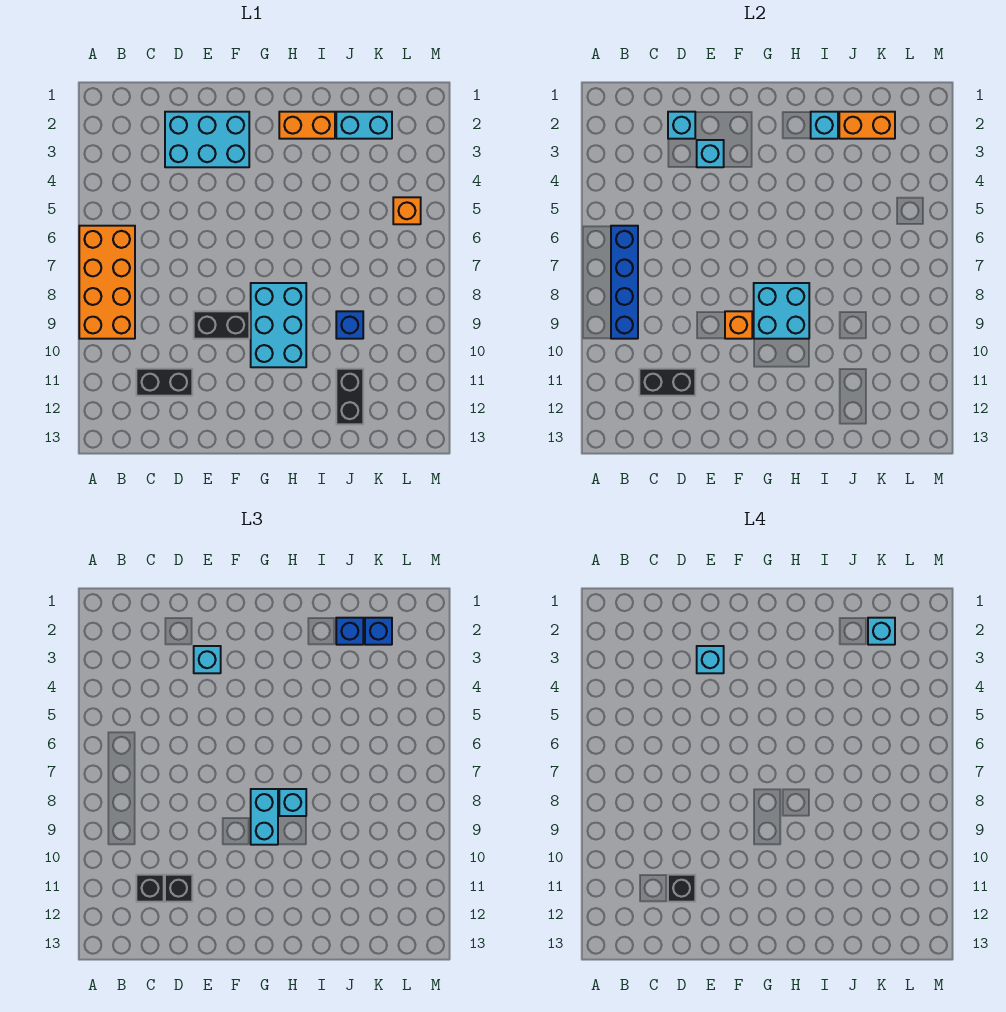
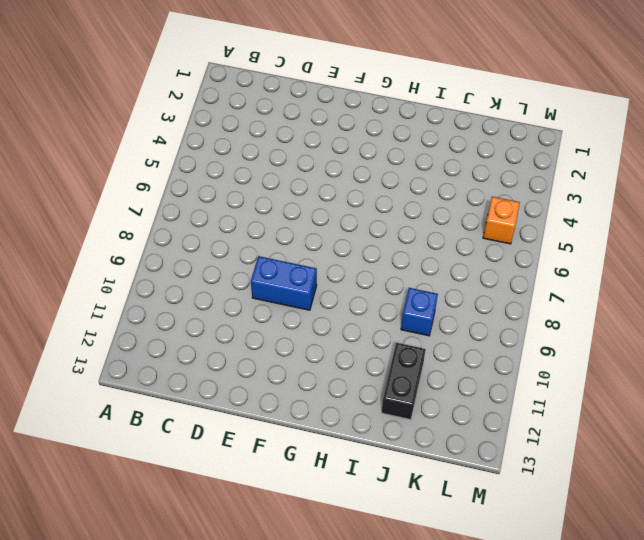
blue brick E9:F9 level 1 -> black brick E9:F9 level 1
none -> orange brick A6:B9 level 1
none -> black brick C11:D11 level 1
none -> cyan brick D2:F3 level 1

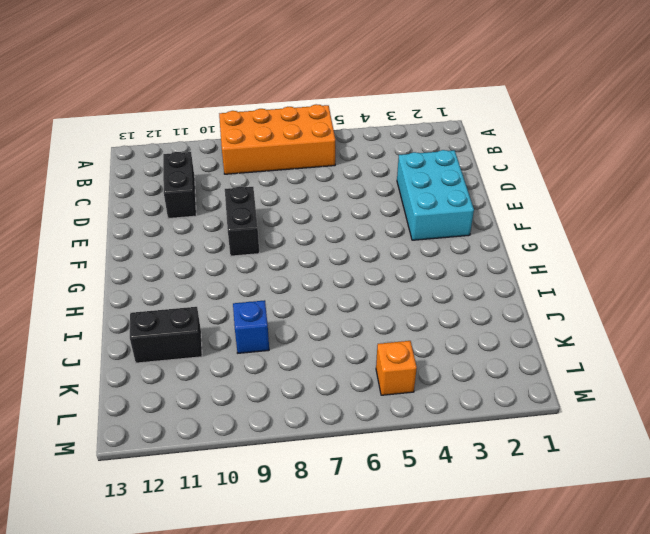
none -> cyan brick G8:H10 level 1
none -> orange brick H2:I2 level 1
none -> cyan brick J2:K2 level 1

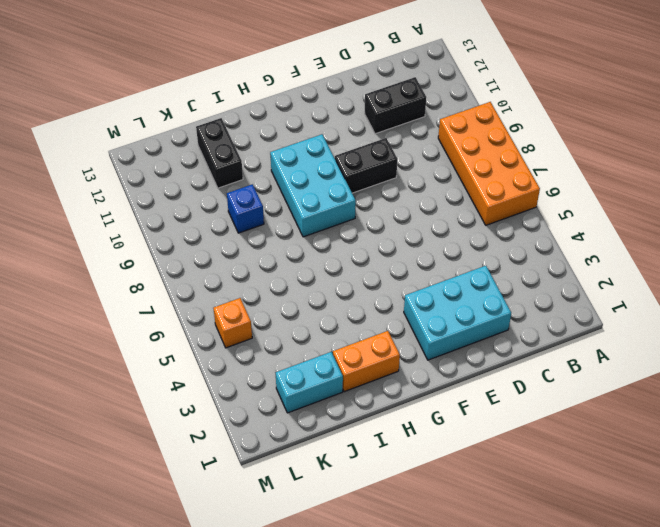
none -> blue brick B6:B9 level 2
none -> black brick C11:D11 level 2
none -> cyan brick D2 level 2

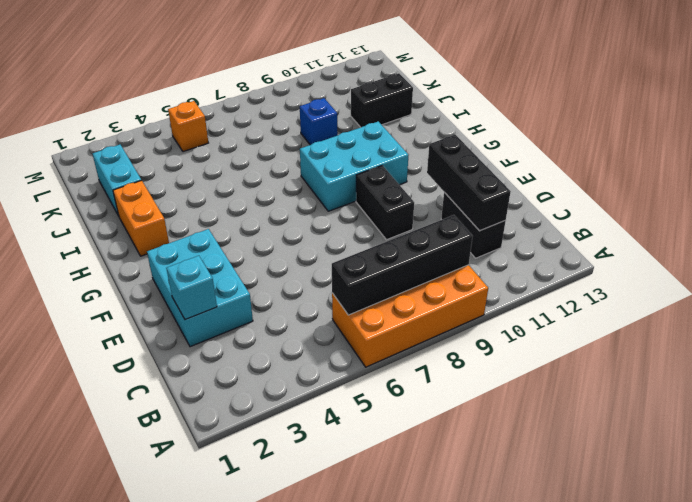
black brick B6:B9 level 2 -> blue brick B6:B9 level 2
black brick C11:E11 level 2 -> black brick C11:D11 level 2
none -> cyan brick E3 level 2
none -> orange brick F9 level 2
none -> cyan brick G8:H9 level 2

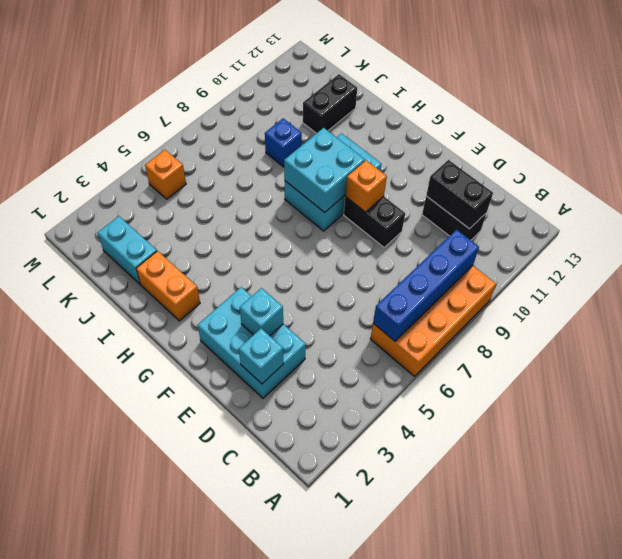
none -> cyan brick I2 level 2
none -> orange brick J2:K2 level 2
none -> black brick C11 level 3

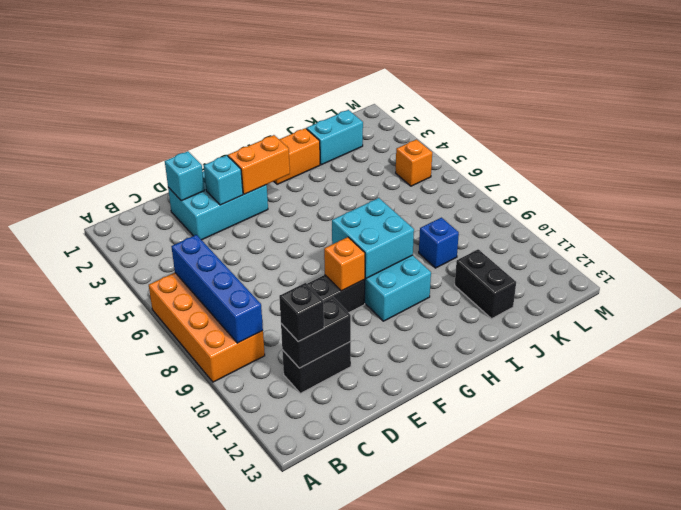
orange brick F3:G3 level 2 -> orange brick J2:K2 level 2
none -> cyan brick I2 level 2
none -> black brick D11 level 3
none -> cyan brick E3 level 3

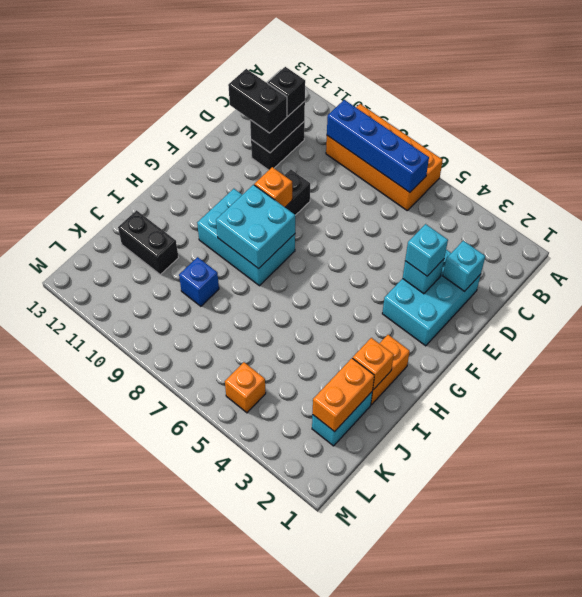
black brick D11:D12 level 3 -> black brick D11 level 3
orange brick I2 level 2 -> cyan brick I2 level 2
none -> cyan brick G8:G9 level 3
none -> cyan brick H8 level 3
none -> blue brick J2 level 3

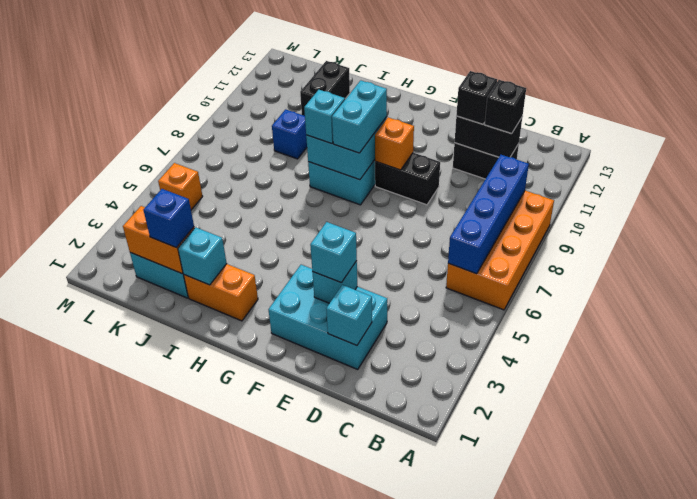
none -> blue brick K2 level 3
none -> black brick D11 level 4
none -> cyan brick E3 level 4

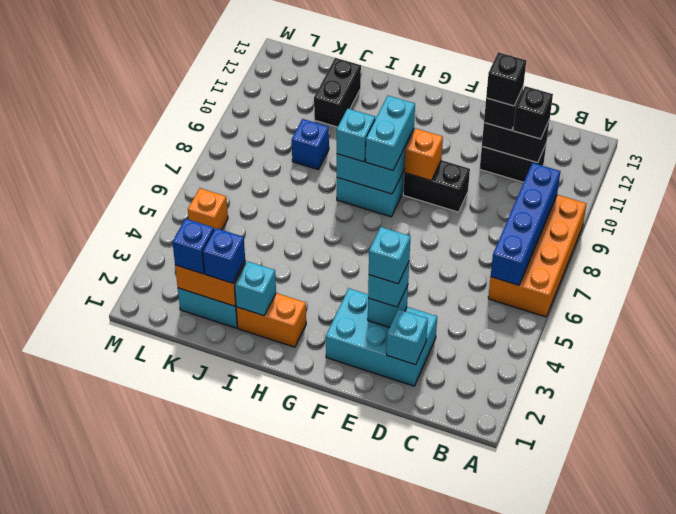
none -> cyan brick K2 level 4

